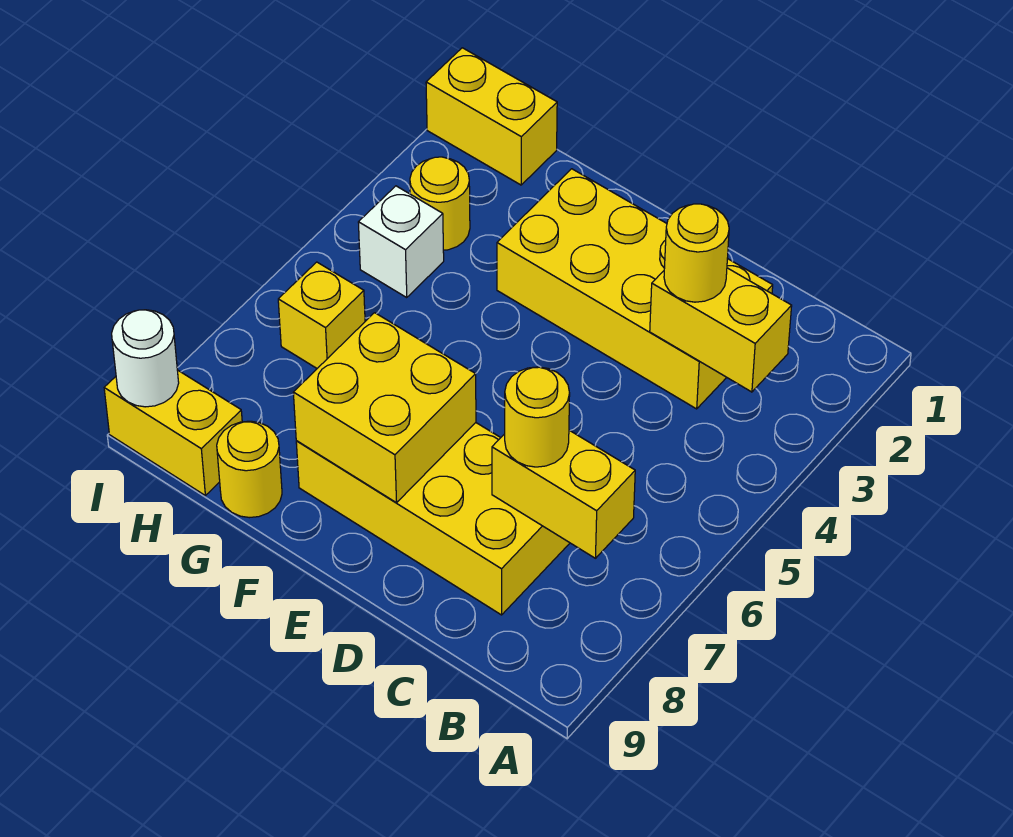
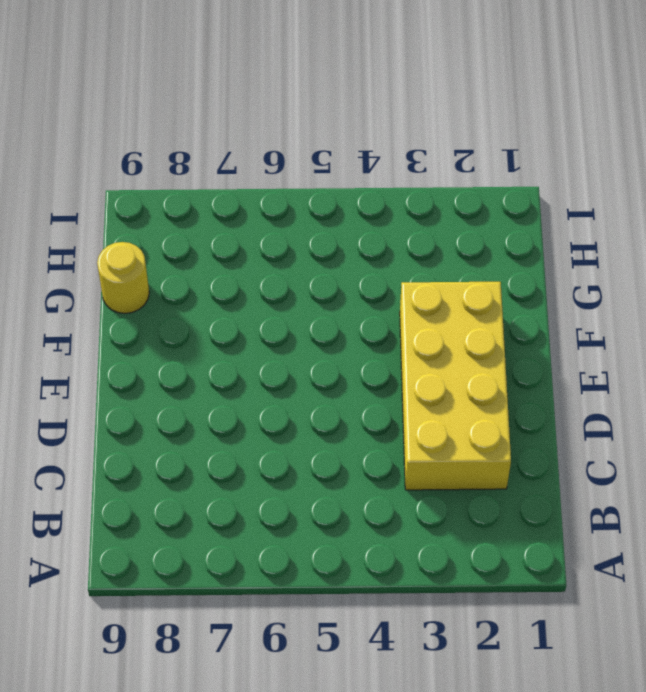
none -> yellow brick C7:F8 level 1
none -> yellow brick H1:I1 level 1
none -> yellow round brick H3 level 1

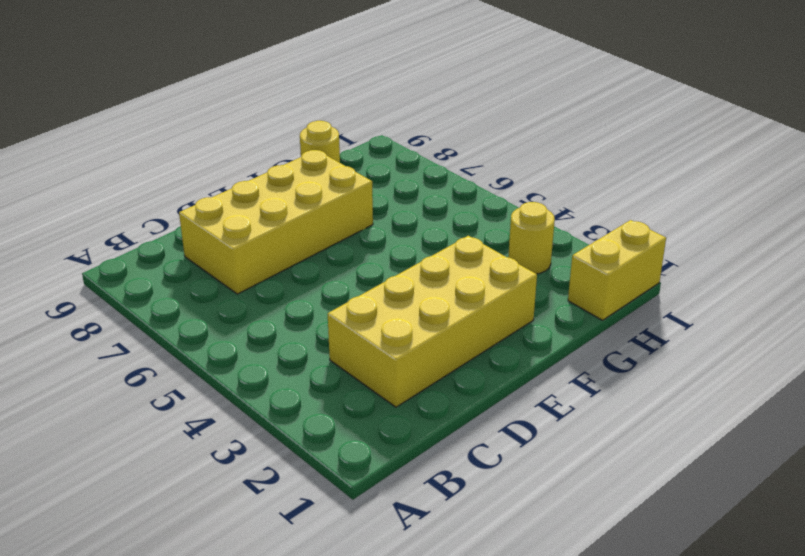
none -> white brick H4 level 1
none -> yellow brick H6 level 1
none -> yellow brick H9:I9 level 1

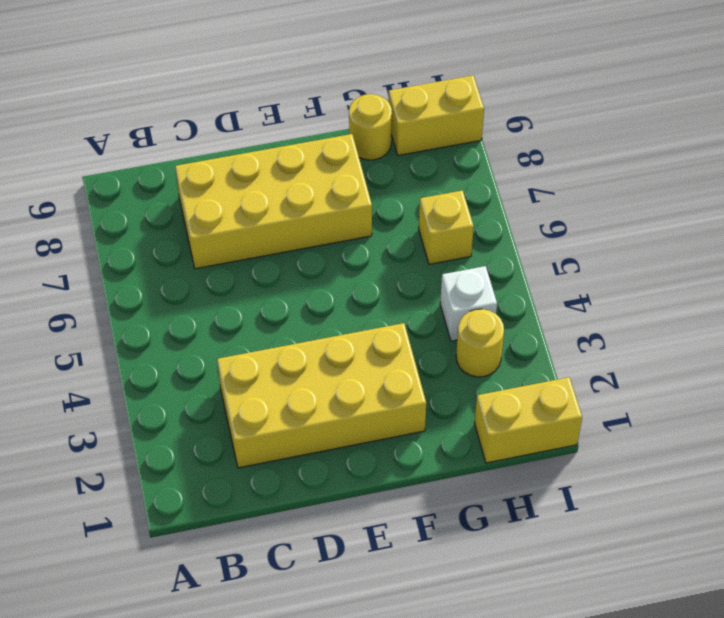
none -> yellow brick B3:C3 level 2
none -> yellow brick B7:C7 level 2
none -> yellow brick E7:F8 level 2

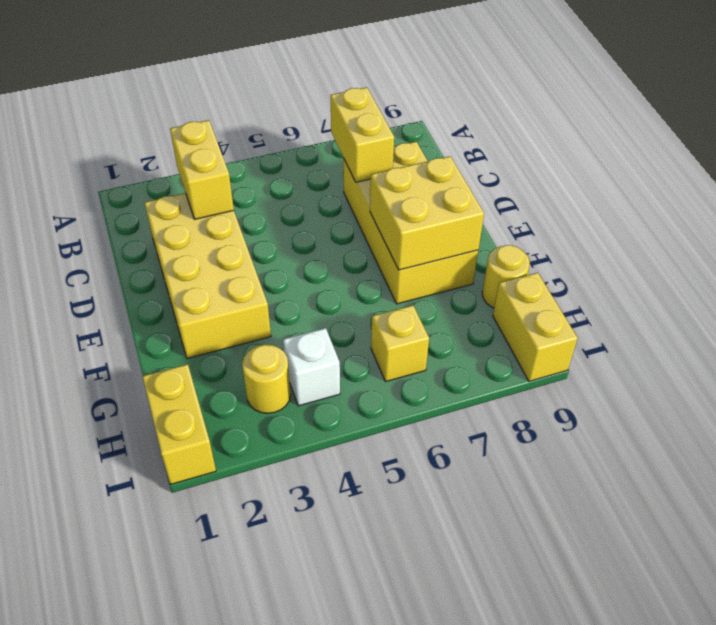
none -> white round brick I9 level 2
none -> yellow round brick C3 level 3
none -> yellow round brick C7 level 3

